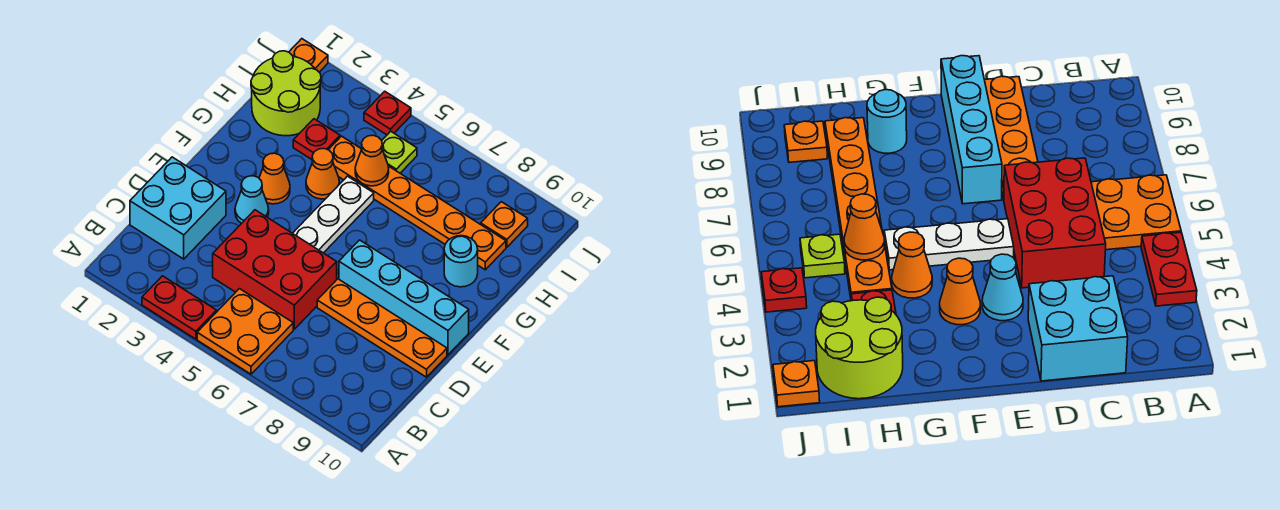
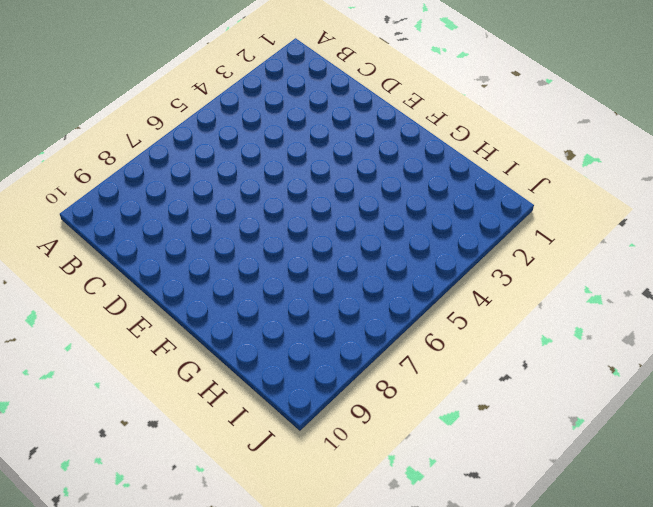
none -> red plate A3:A4 level 1
none -> orange plate A5:B6 level 1
none -> cyan brick C1:D2 level 1

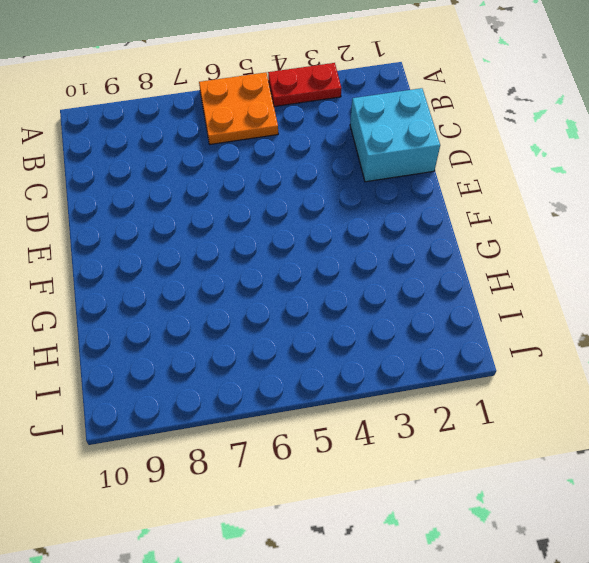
none -> red brick C4:D6 level 1
none -> orange plate D7:D10 level 1
none -> cyan cone E3 level 1

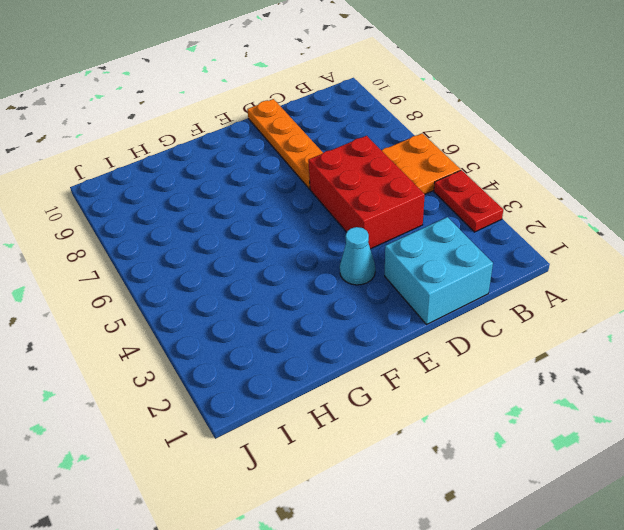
none -> white plate E5:G5 level 1
none -> cyan brick E7:E10 level 1
none -> orange cone F3 level 1

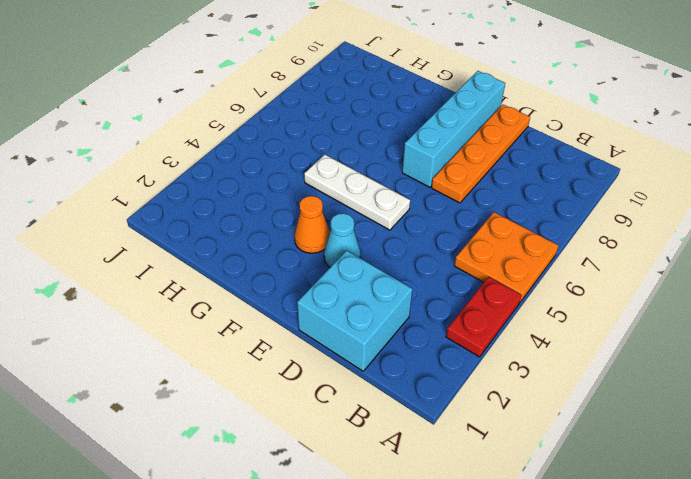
none -> red brick C4:D6 level 1
none -> orange cone G4 level 1
none -> cyan round brick G9 level 1

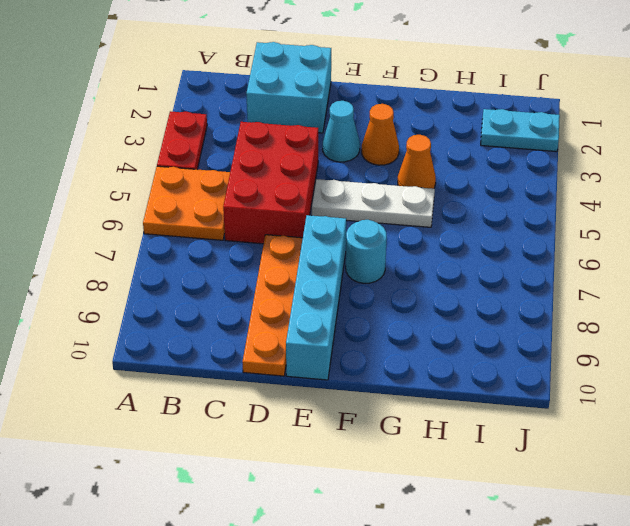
cyan round brick F7 level 1 -> cyan round brick G9 level 1
cyan plate I2:J2 level 1 -> lime round brick H1:I2 level 1
none -> red plate H3 level 1
none -> orange plate H4:H9 level 1
none -> lime plate I5 level 1

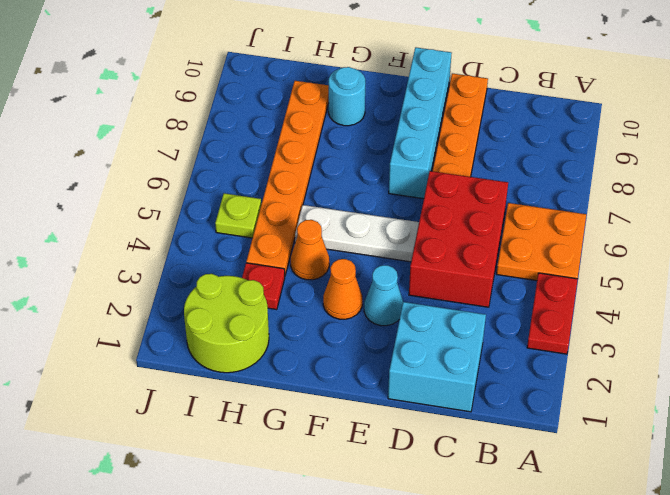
none -> orange plate I9 level 1
none -> orange plate J1 level 1
none -> red plate J4 level 1

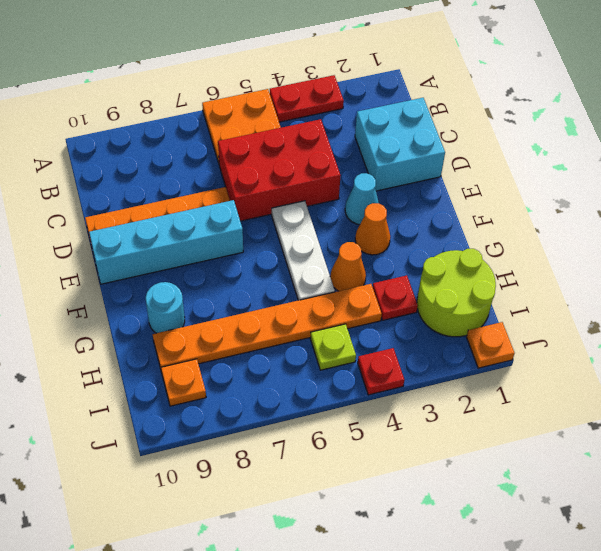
none -> orange cone H5 level 2

